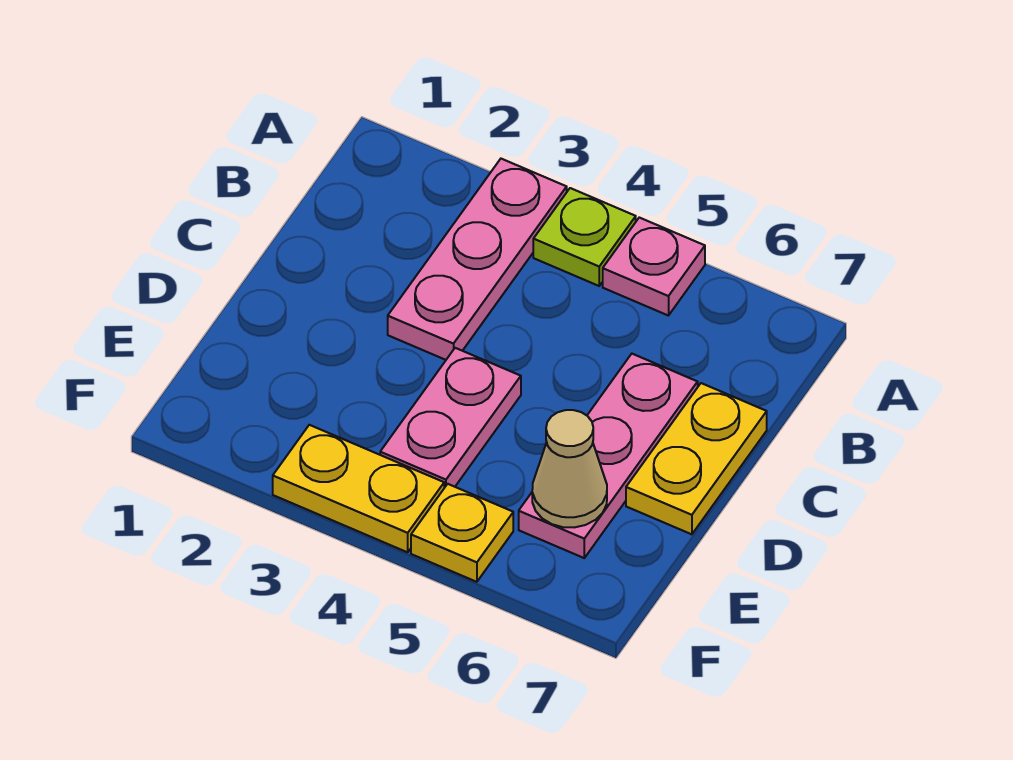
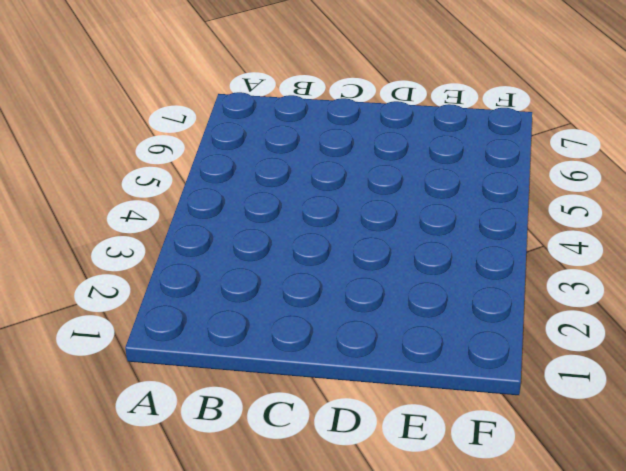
none -> pink plate A3:C3 level 1
none -> lime plate A4 level 1

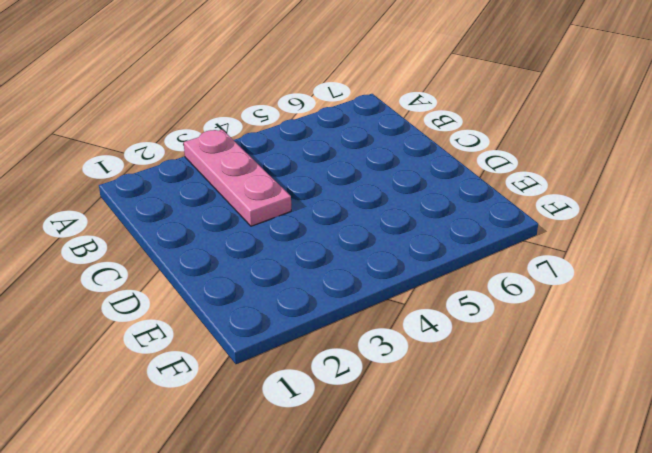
none -> lime plate A4 level 1
none -> pink plate A5 level 1

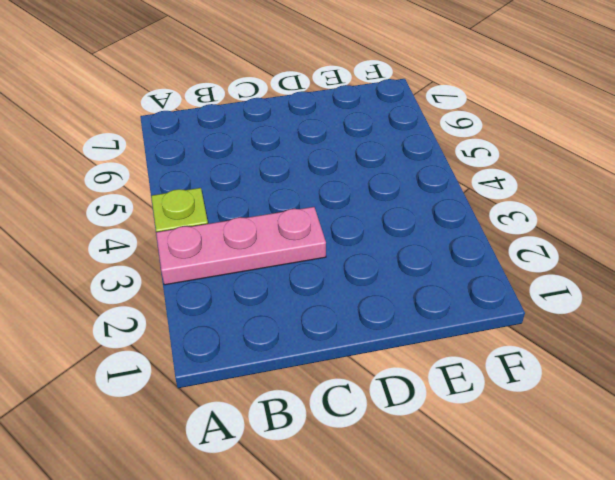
none -> pink plate A5 level 1
none -> pink plate C6:E6 level 1

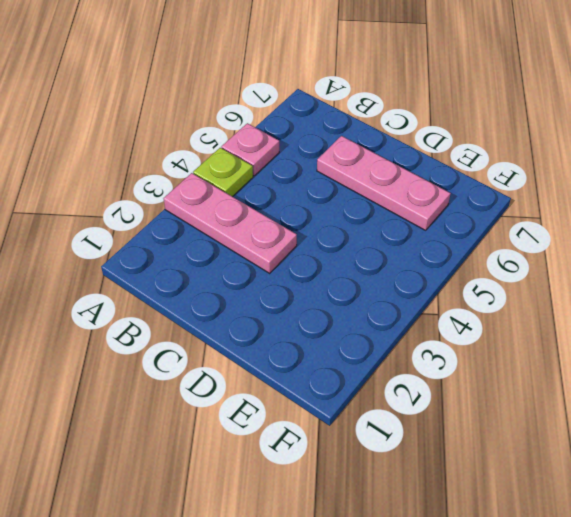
none -> yellow plate C7:D7 level 1
none -> pink plate D4:E4 level 1

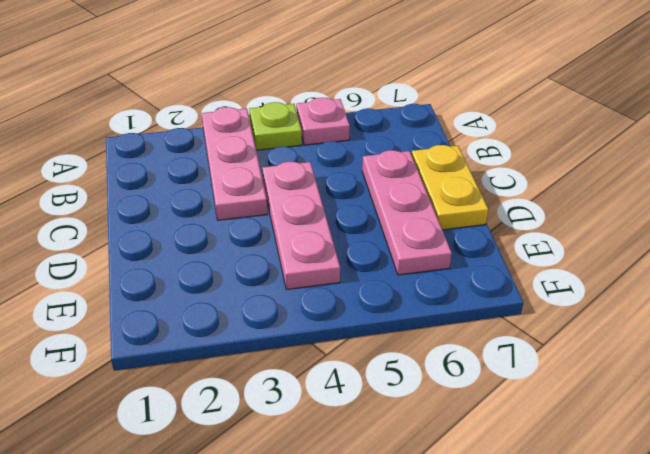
pink plate C4:E4 level 1 -> pink plate D4:E4 level 1
none -> yellow plate F3:F4 level 1
none -> yellow plate F5 level 1

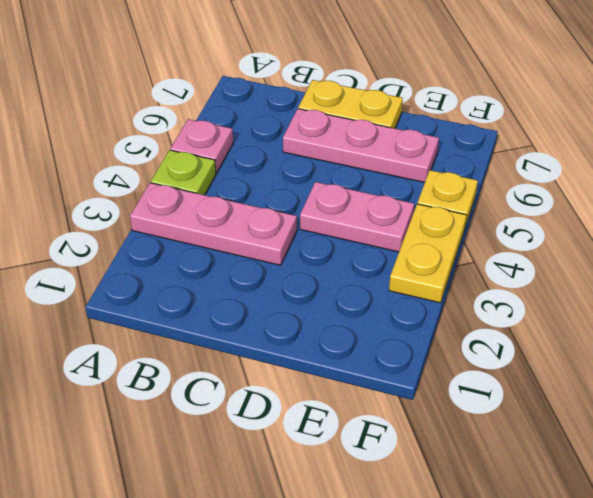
none -> tan cone E6 level 2

